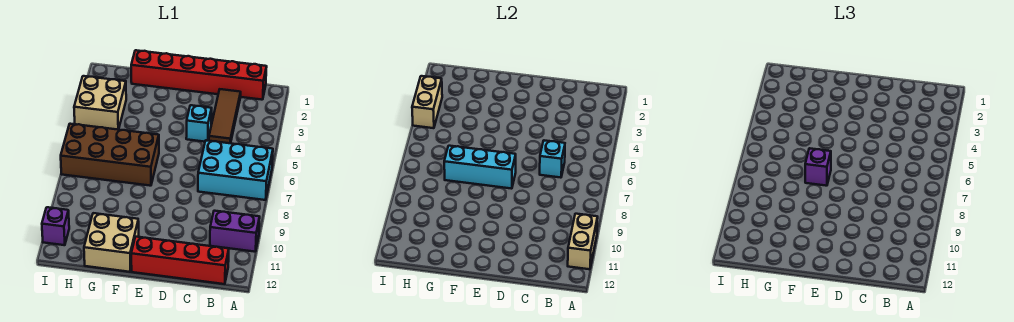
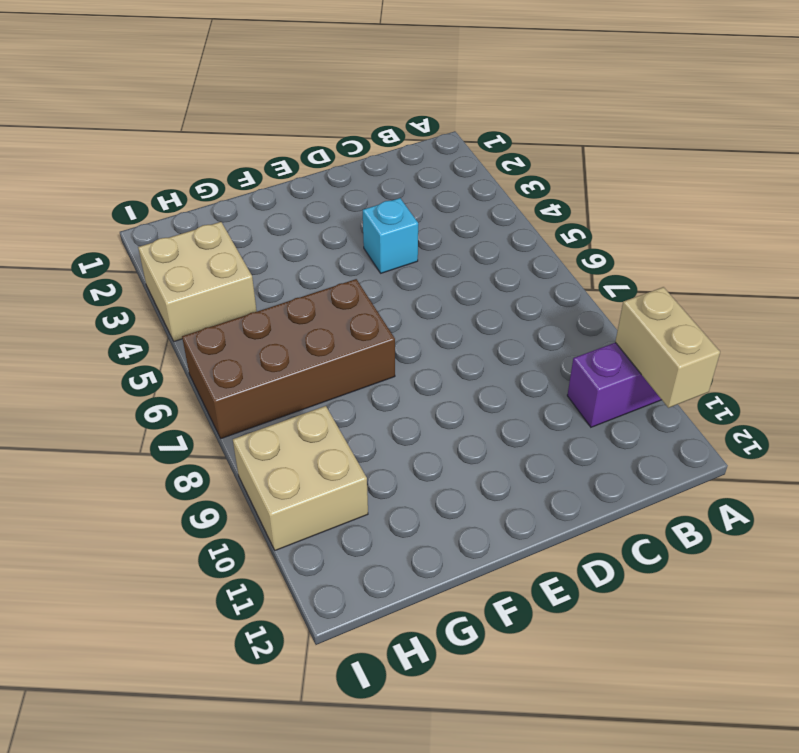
tan brick H9:I10 level 1 -> tan brick F11:G12 level 1
none -> cyan brick A6:C7 level 1
none -> red brick B1:G1 level 1
none -> red brick B12:E12 level 1

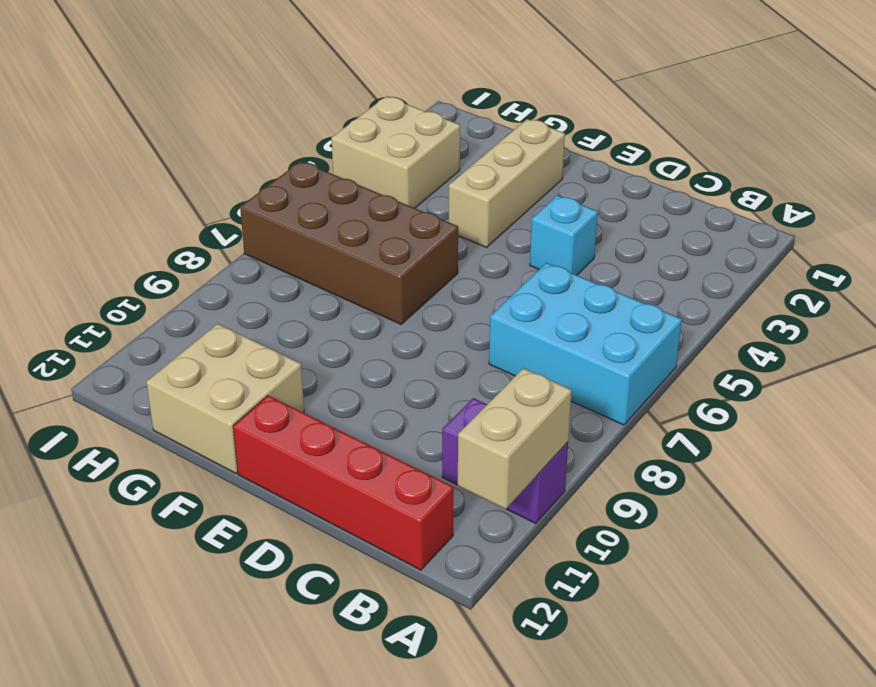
tan brick F2:F4 level 1 -> none
none -> red brick B1:G1 level 1
none -> brown tile C2:C4 level 1
none -> purple brick I11 level 1

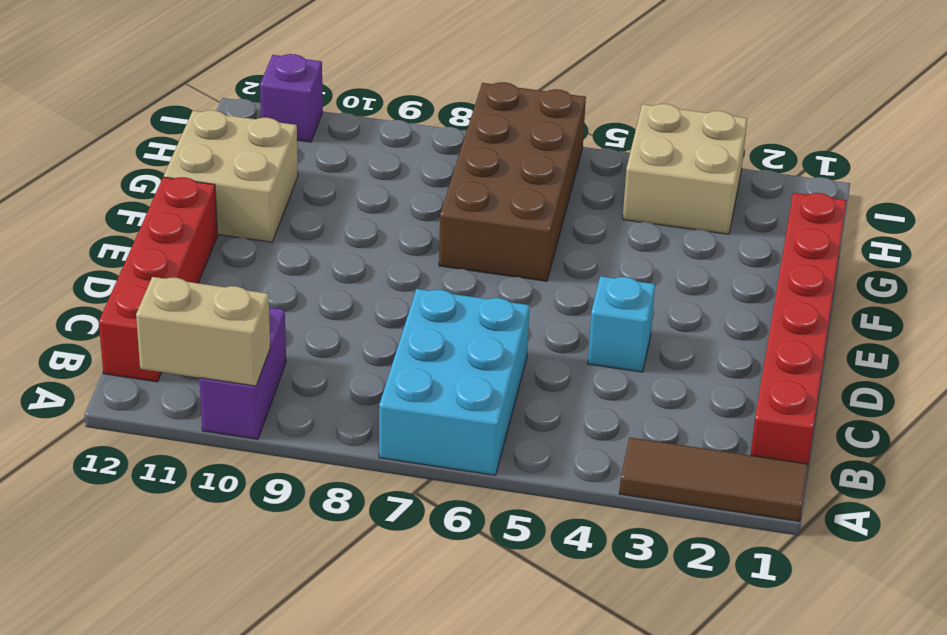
brown tile A1:A3 level 1 -> brown tile C2:C4 level 1
none -> cyan brick C6 level 2
none -> cyan brick E7:G7 level 2
none -> tan brick I3:I4 level 2

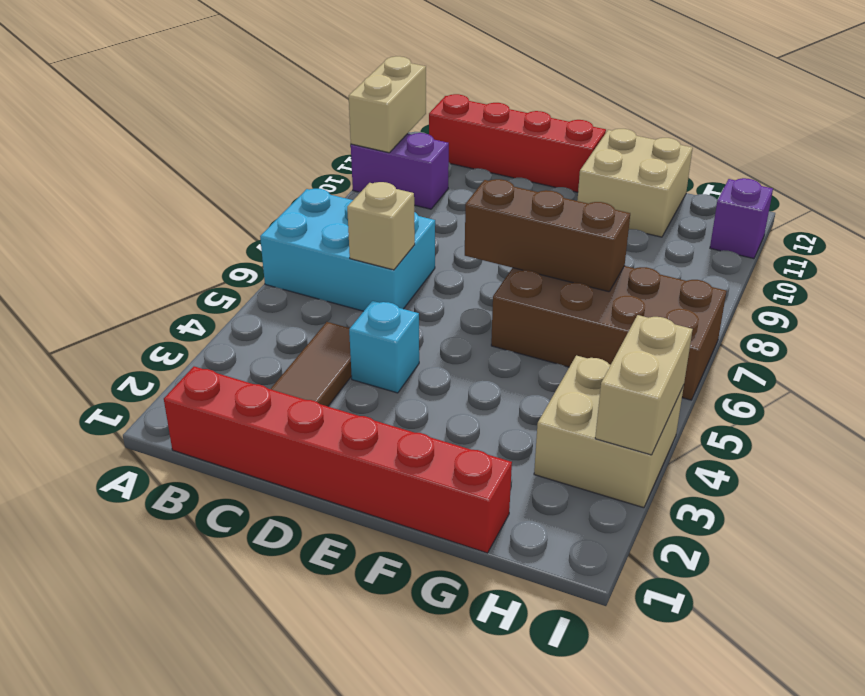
tan brick C6 level 2 -> cyan brick C6 level 2
brown brick E7:G7 level 2 -> cyan brick E7:G7 level 2
none -> purple brick F7 level 3

